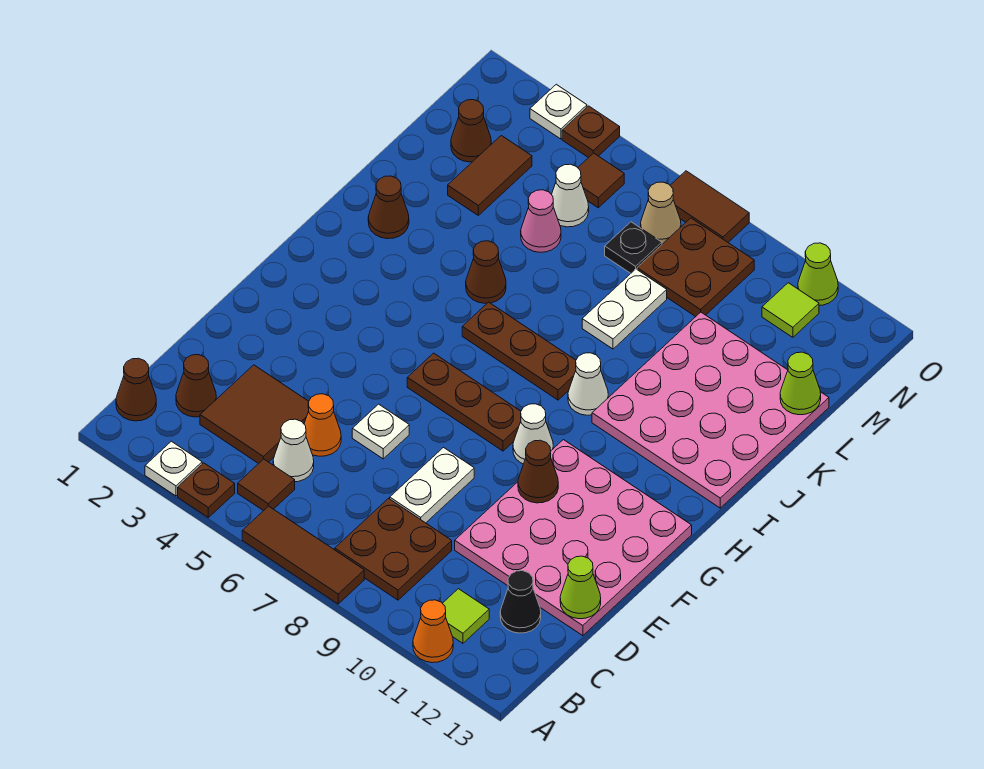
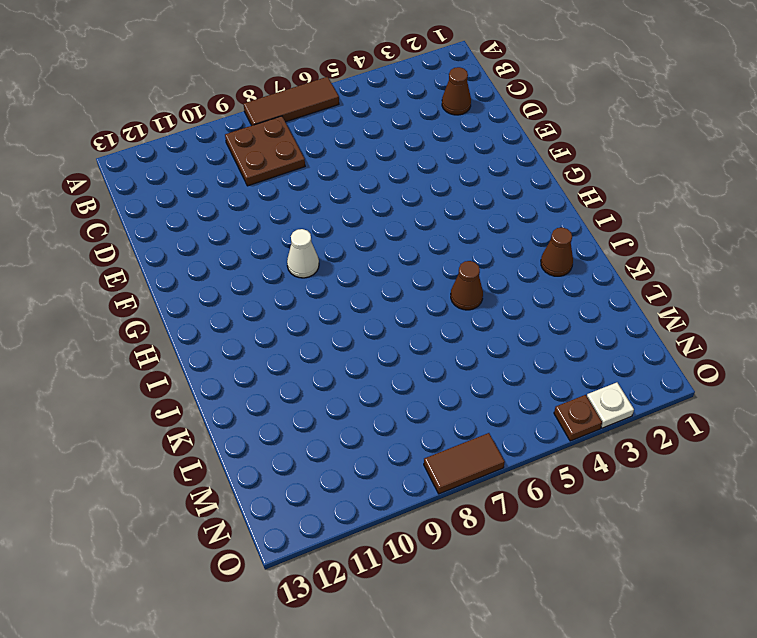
none -> white plate A3 level 1
none -> brown plate A4 level 1
none -> orange cone A11 level 1
none -> brown cone B1 level 1

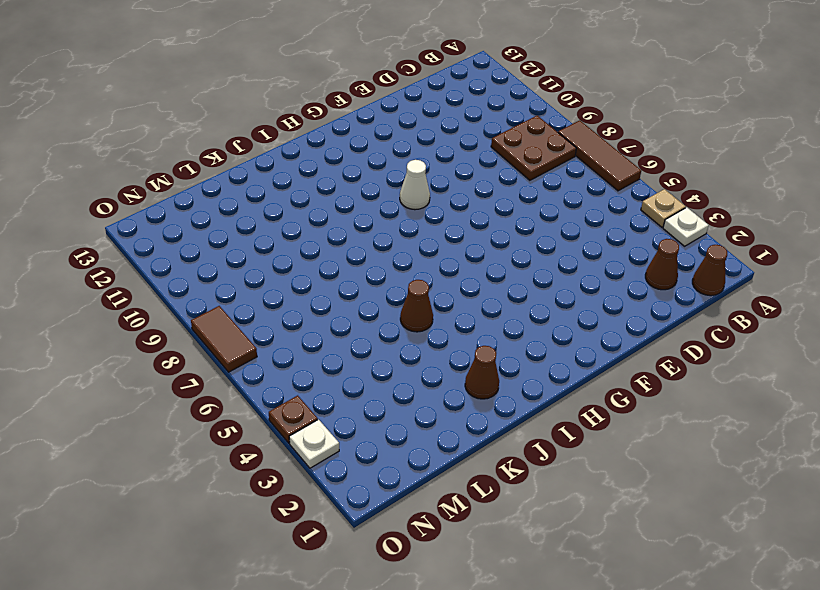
tan plate A4 level 1 -> brown plate A4 level 1
none -> orange cone A11 level 1
none -> brown tile B5 level 1
none -> lime tile B11 level 1
none -> brown tile C3:D4 level 1

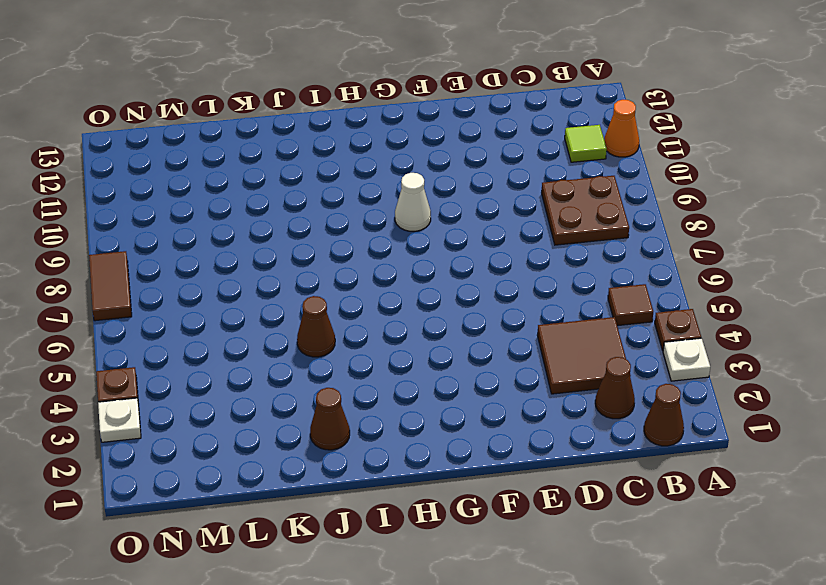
none -> brown tile A6:A8 level 1
none -> white cone C5 level 1
none -> black cone C12 level 1
none -> orange cone D5 level 1

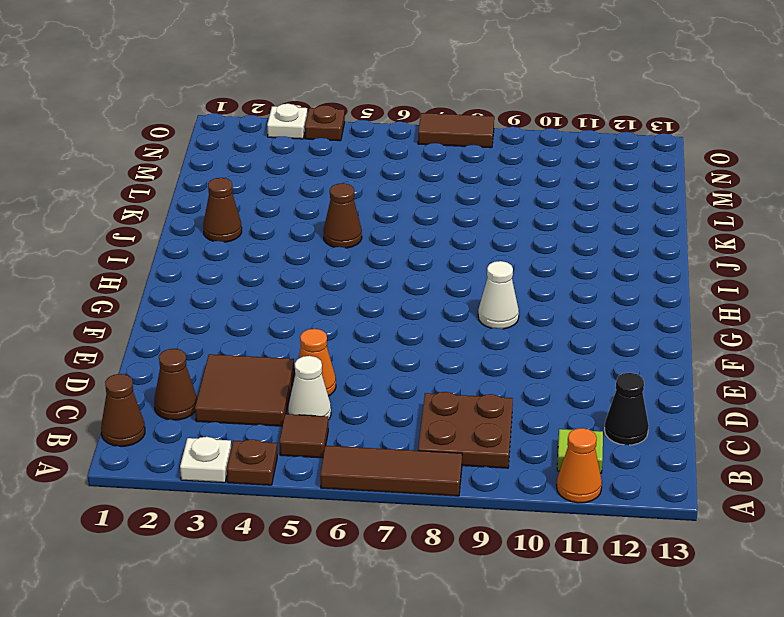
none -> white plate D8:E8 level 1
none -> pink plate D10:G13 level 1
none -> white plate E6 level 1
none -> brown plate G6:G8 level 1

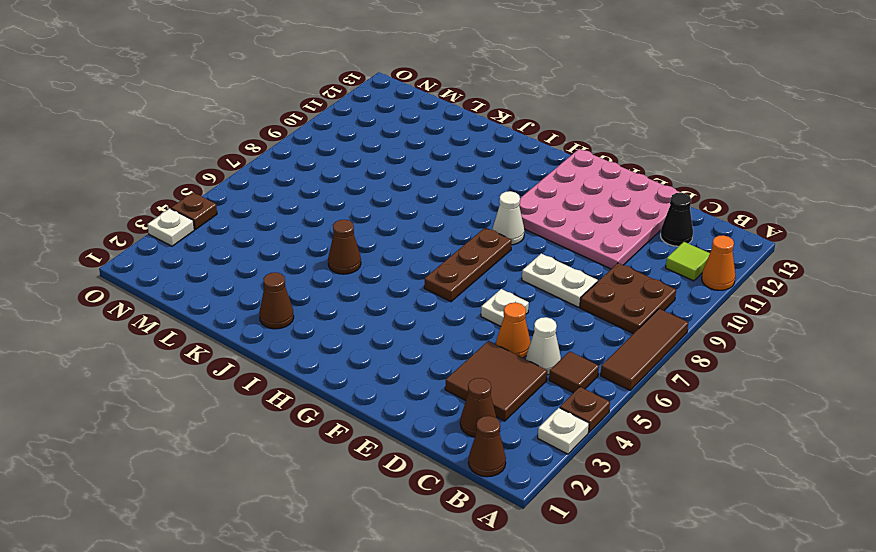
none -> brown plate I6:I8 level 1
none -> white cone I9 level 1
none -> pink plate I10:L13 level 1
none -> white plate K8:L8 level 1

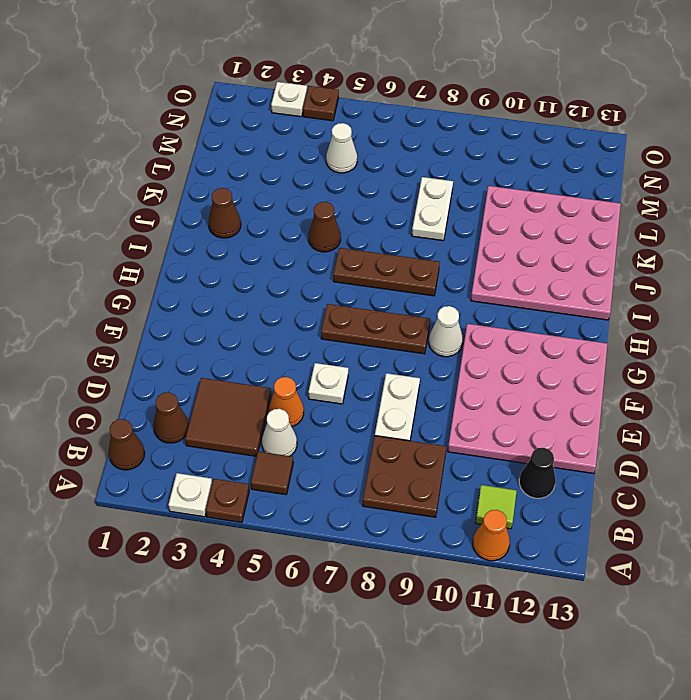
none -> brown tile A6:A8 level 1
none -> white cone I9 level 1
none -> brown tile L3:M3 level 1
none -> pink cone L5 level 1

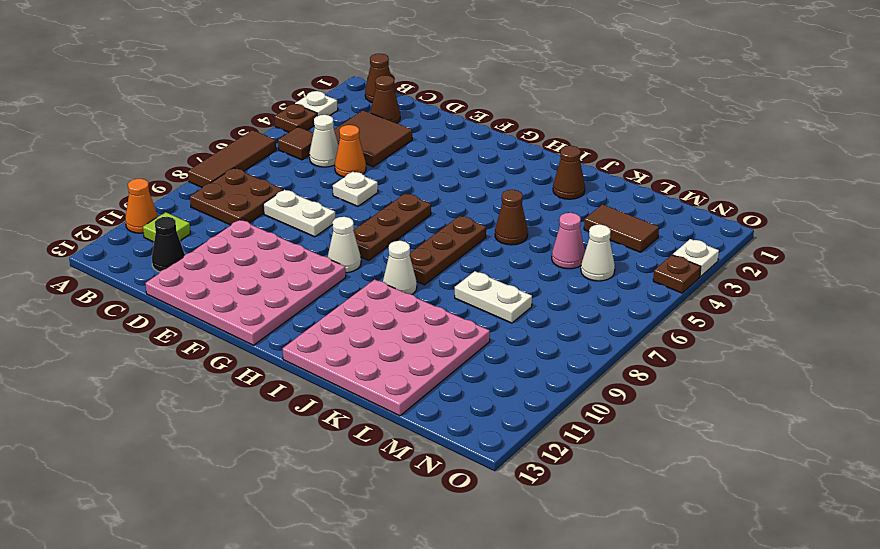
none -> brown cone M2 level 1
none -> black plate M7 level 1
none -> brown plate M8:N9 level 1
none -> brown tile N5 level 1

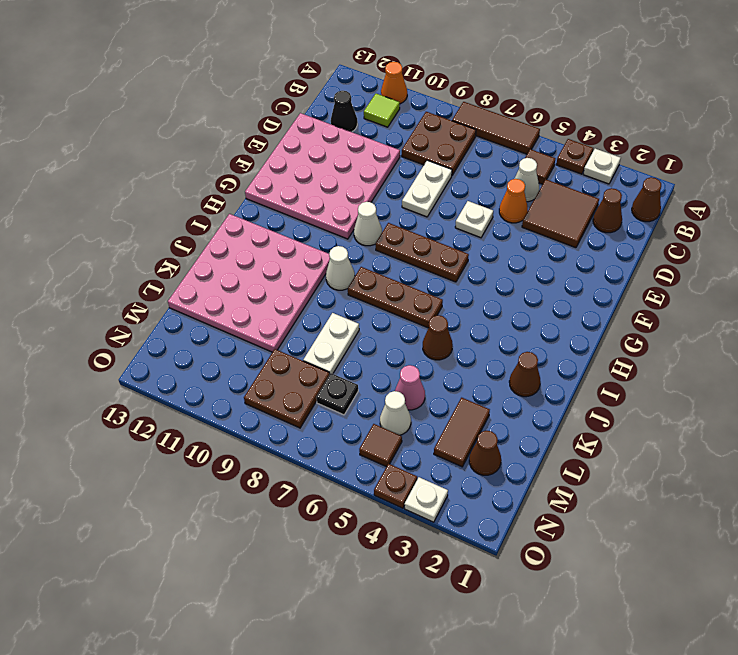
none -> tan cone N7 level 1
none -> lime tile N11 level 1
none -> brown tile O7:O8 level 1
none -> lime cone O11 level 1

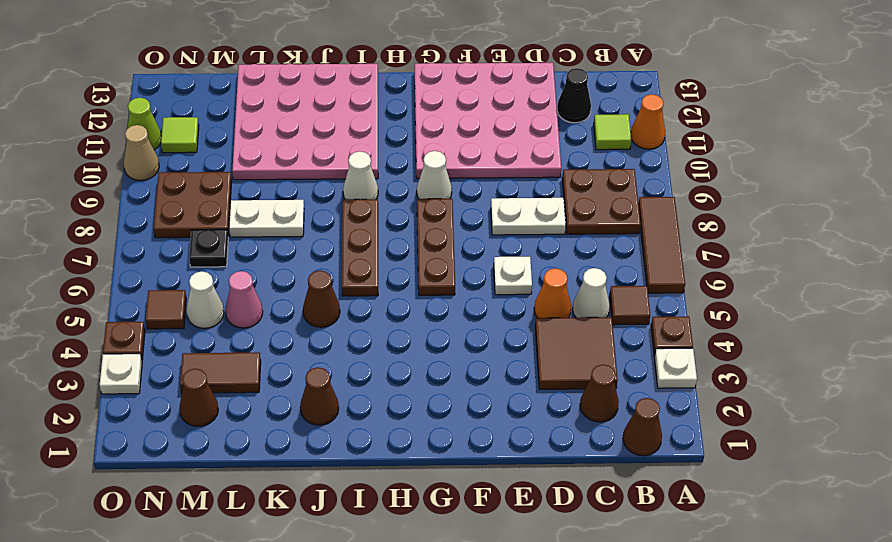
tan cone O10 level 1 -> tan cone N7 level 1
none -> brown tile O7:O8 level 1
none -> lime cone D13 level 2
none -> brown cone F10 level 2
none -> lime cone L13 level 2

